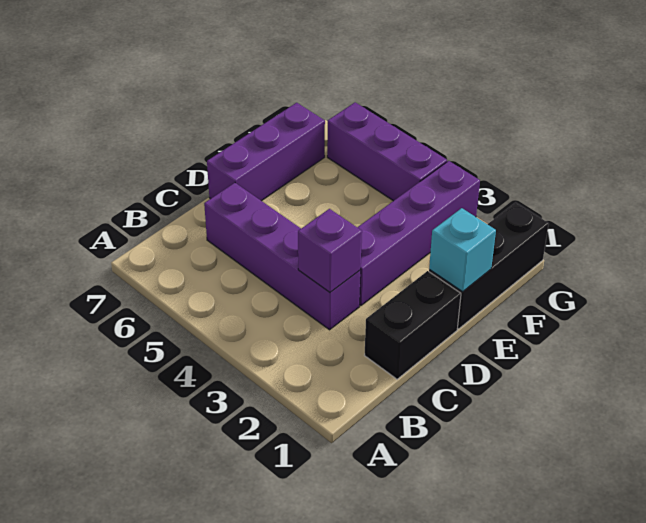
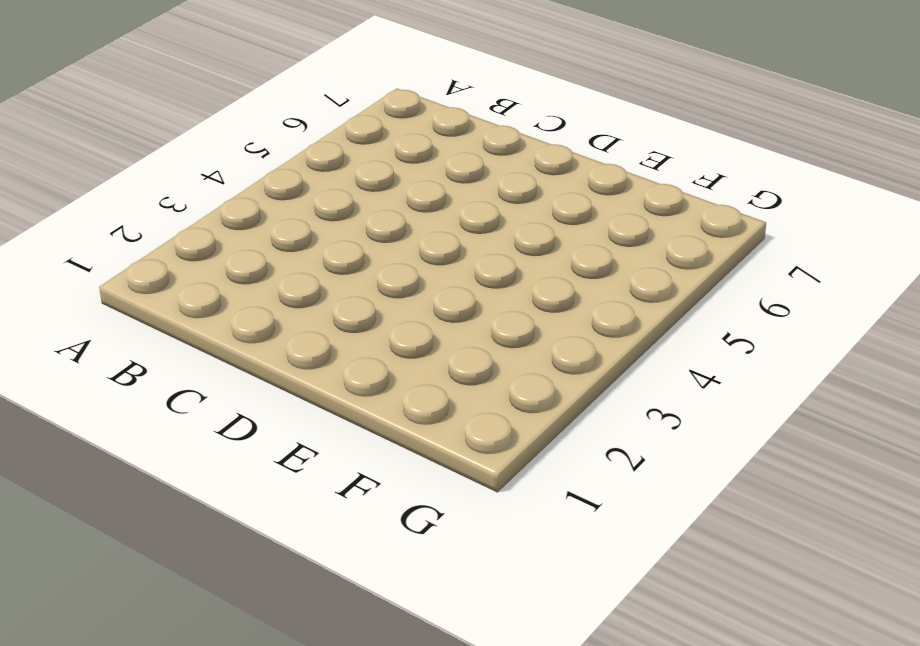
none -> black brick C1:D1 level 1
none -> purple brick C3:C6 level 1

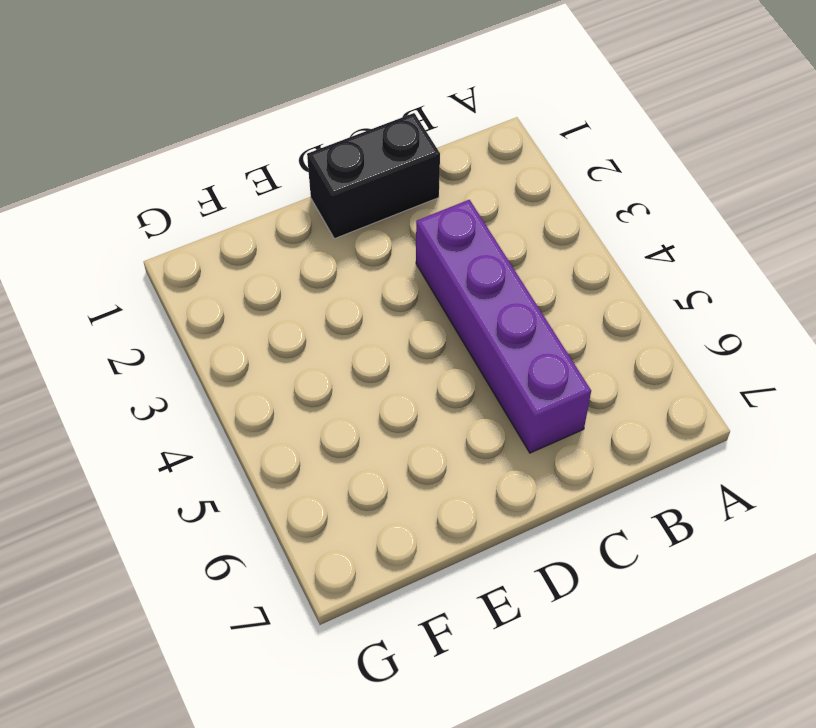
none -> purple brick D3:G3 level 1
none -> purple brick D7:F7 level 1

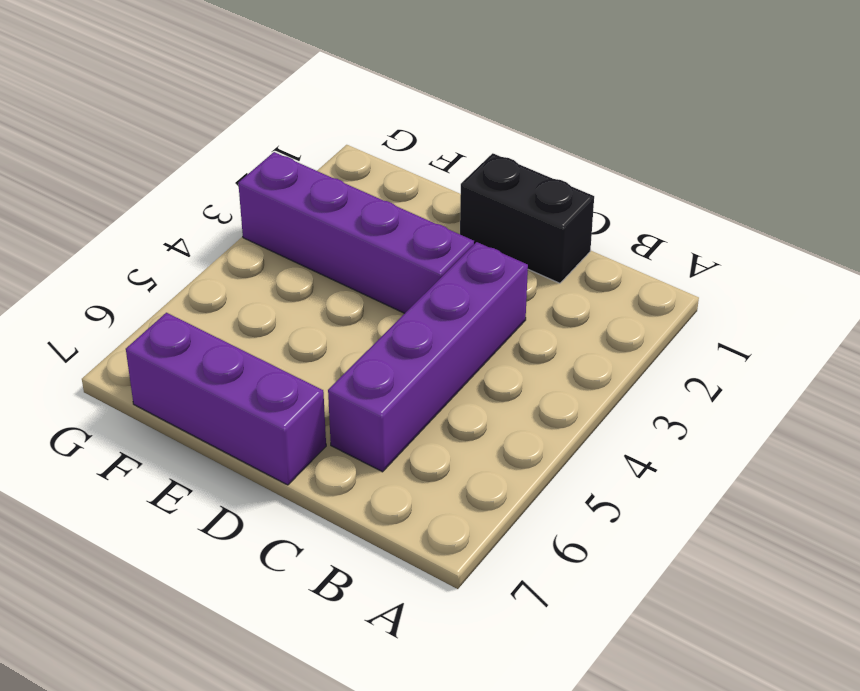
none -> black brick E1:G1 level 1
none -> purple brick G4:G6 level 1

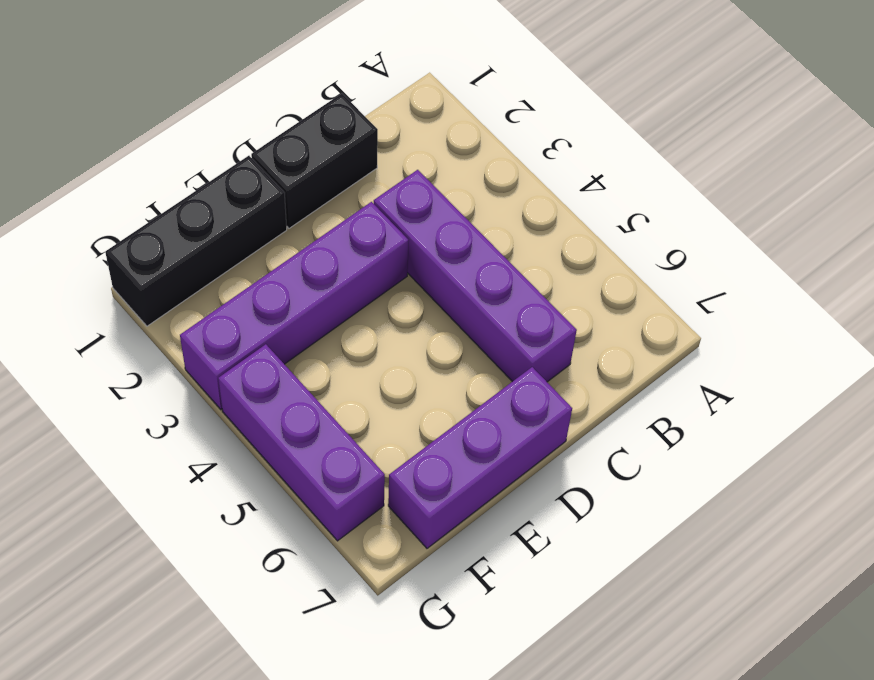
none -> purple brick C3 level 2
none -> cyan brick E1 level 2

